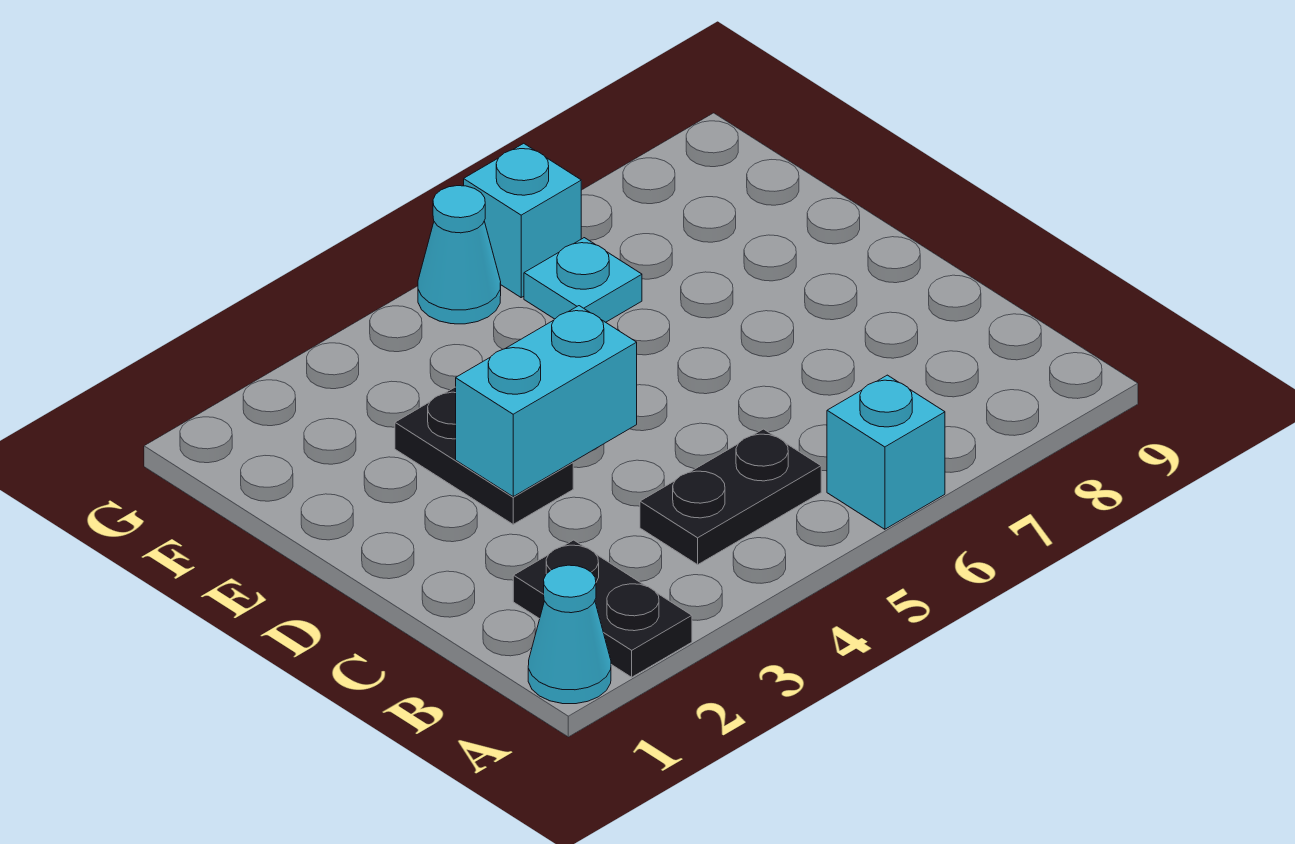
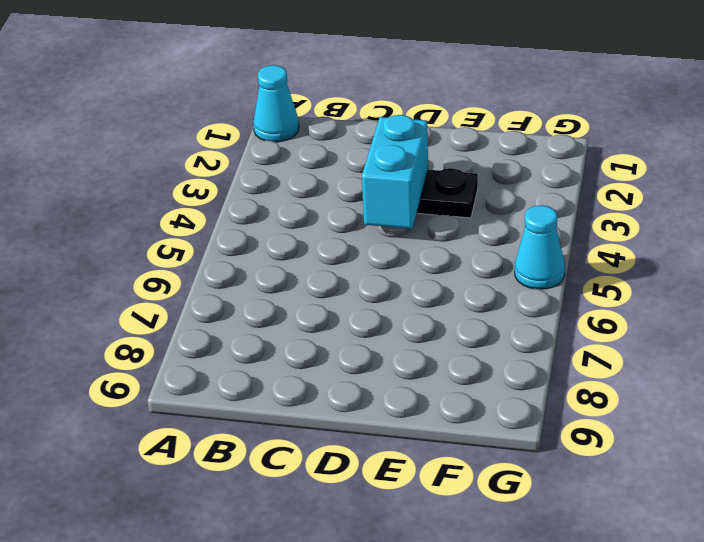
none -> black plate A2:B2 level 1
none -> cyan brick A6 level 1

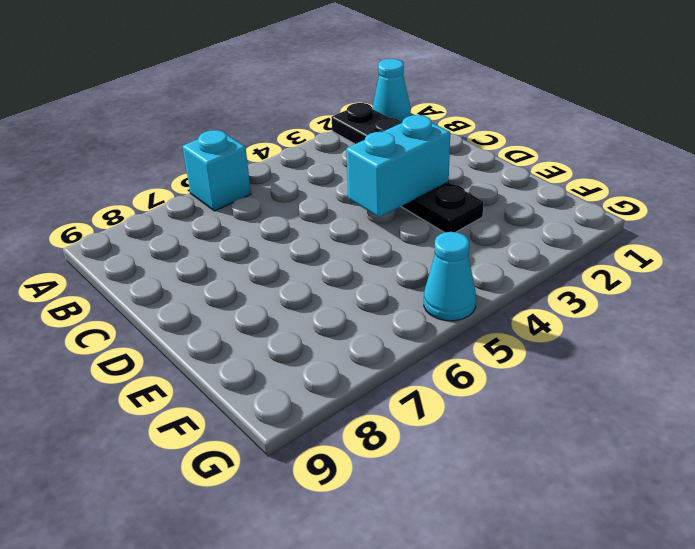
none -> black plate B4:B5 level 1
none -> cyan plate F6 level 1

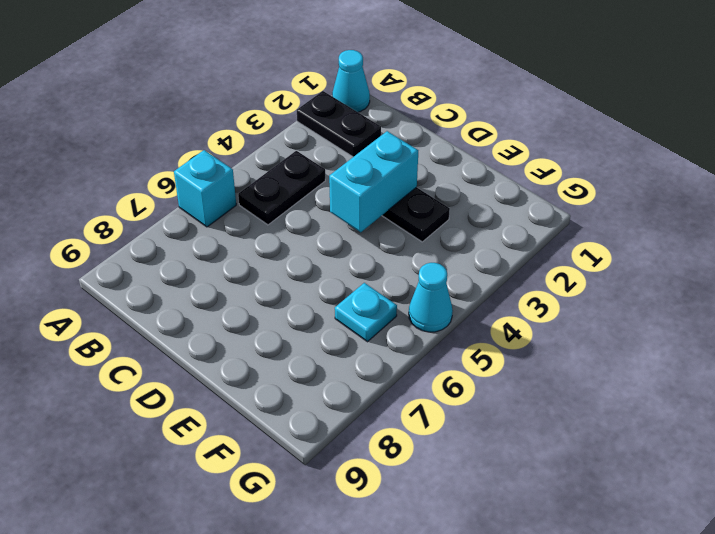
none -> cyan brick G6 level 1

